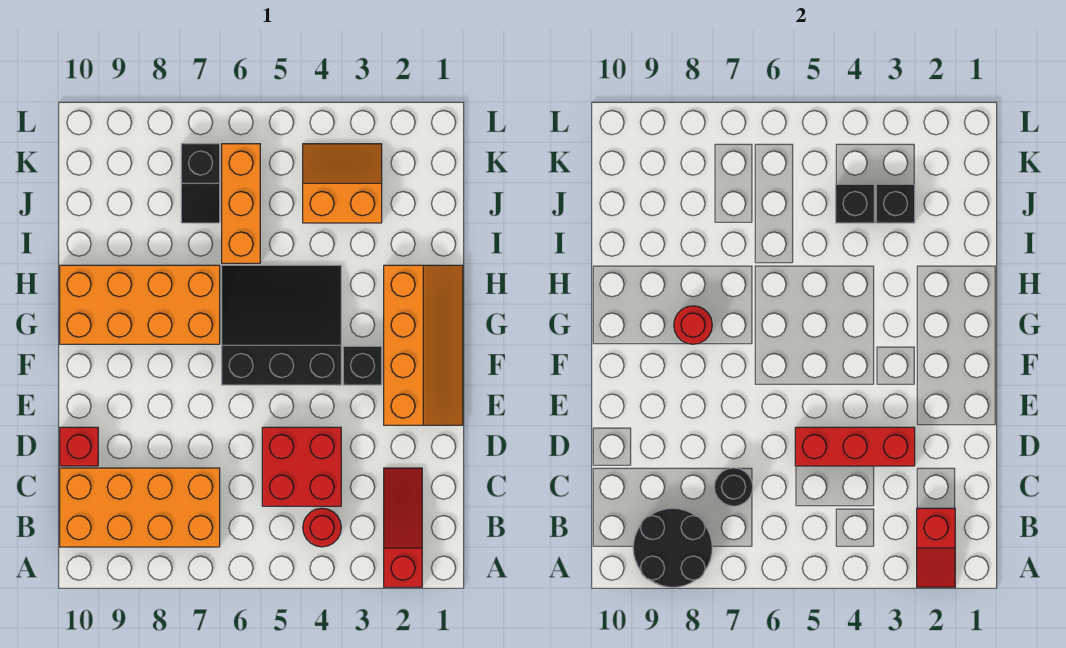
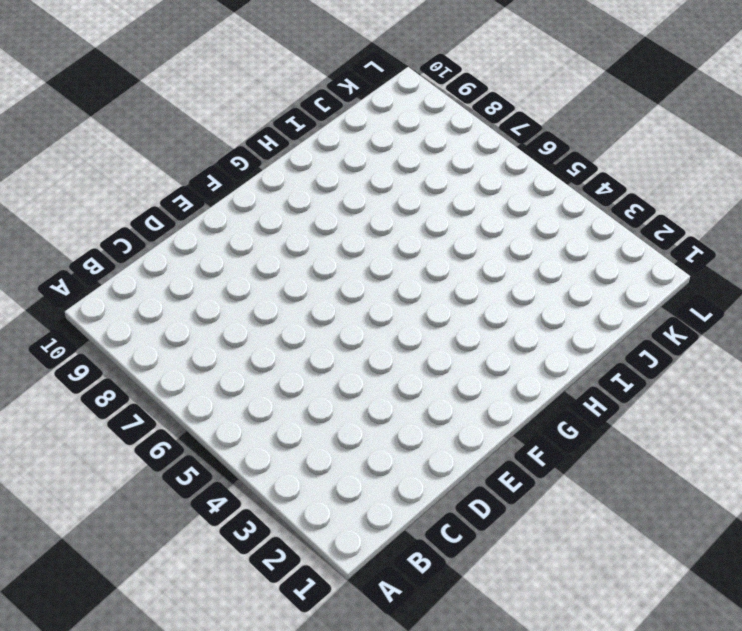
none -> red slope A2:C2 level 1 top A
none -> red round brick B4 level 1
none -> orange brick B7:C10 level 1

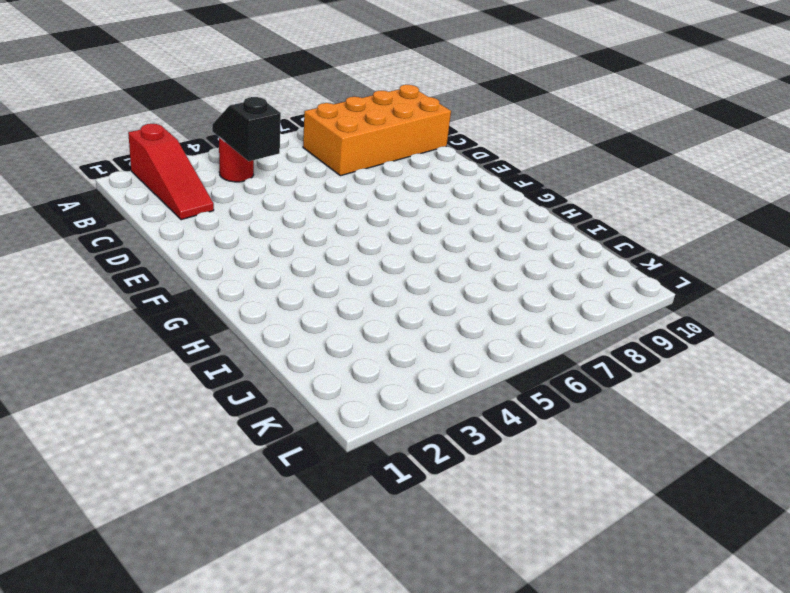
black slope B4:C4 level 2 top C -> black slope J7:K7 level 1 top K
none -> red brick C4:D5 level 1
none -> red brick D10 level 1
none -> orange slope E1:H2 level 1 top 2

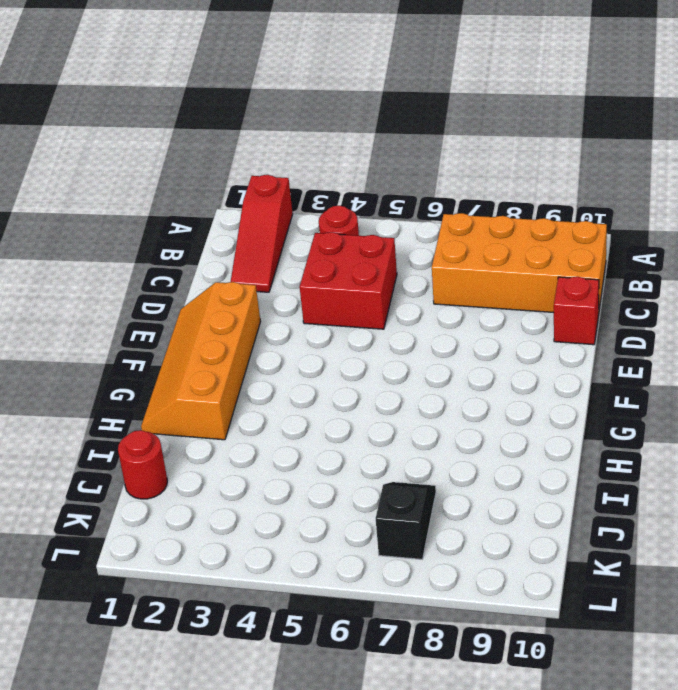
red round brick J1 level 1 -> red round brick G8 level 2
none -> black brick F3 level 1
none -> black slope F4:H6 level 1 top F
none -> orange brick G7:H10 level 1

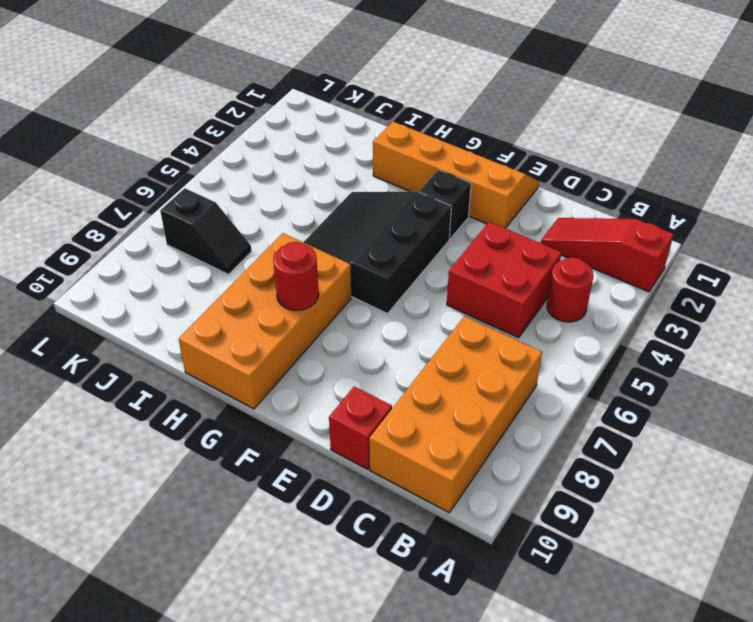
none -> orange brick I6:K6 level 1
none -> orange slope J3:K4 level 1 top J
none -> red slope A2:B2 level 2 top B

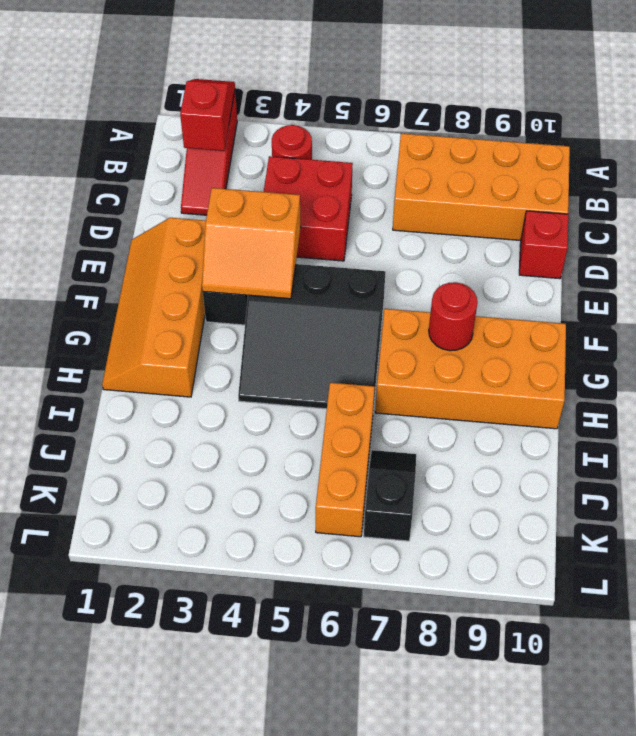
orange slope E3:F4 level 2 top E -> orange slope J3:K4 level 1 top J
none -> black round brick A8:B9 level 2
none -> black round brick C7 level 2
none -> red brick D3:D5 level 2

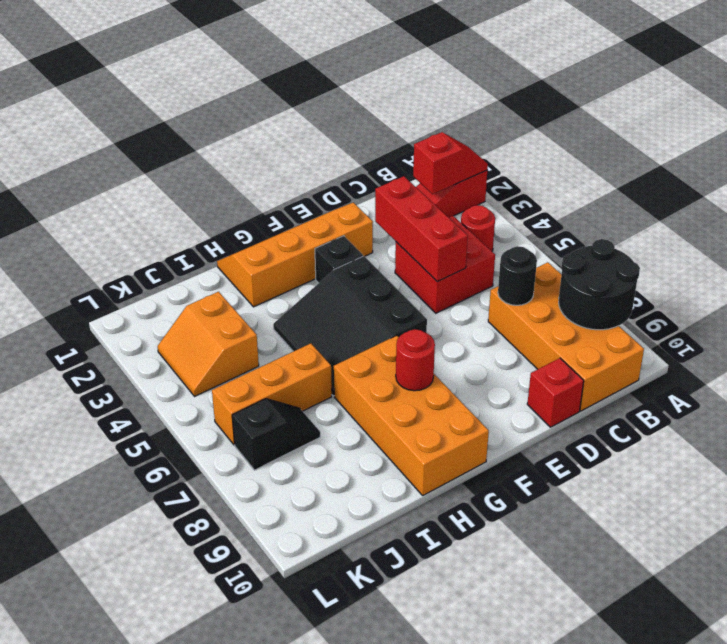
none -> black brick J3 level 2
none -> black brick J4 level 2

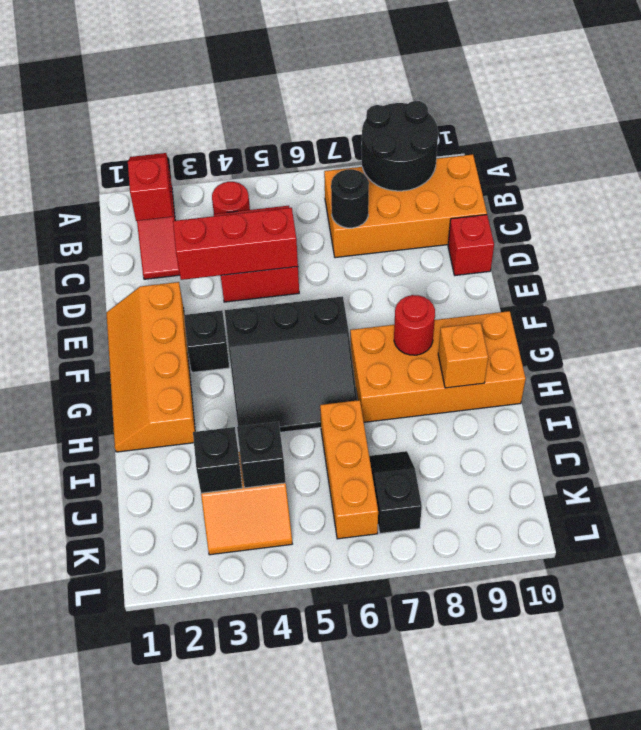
orange brick H9 level 2 -> none

